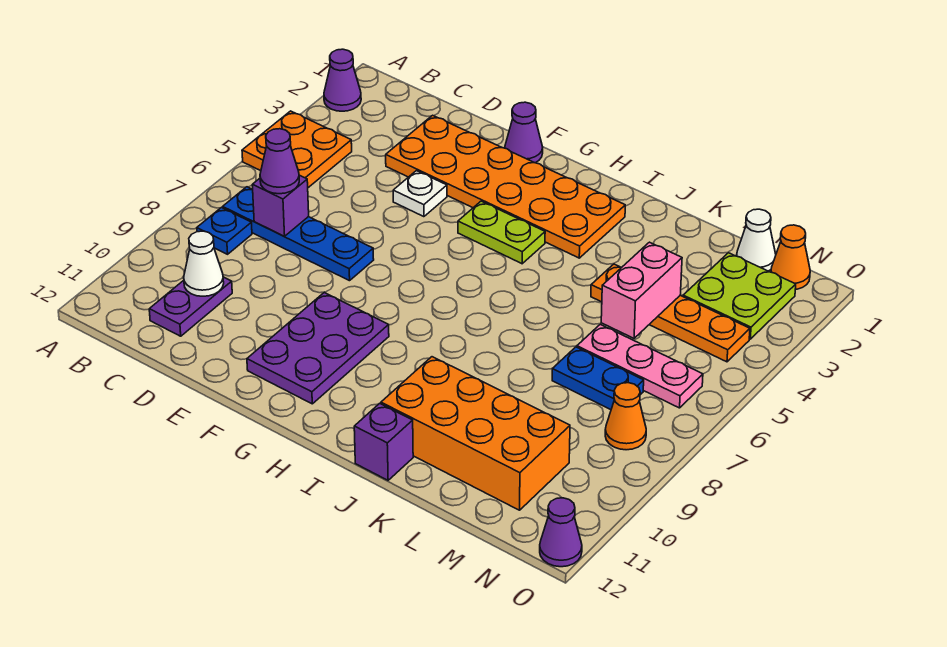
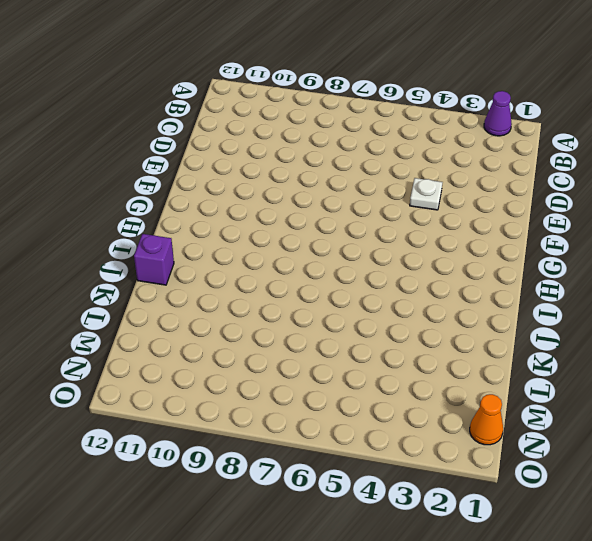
none -> orange plate A4:B5 level 1
none -> blue plate B7:E7 level 1
none -> blue plate B8 level 1

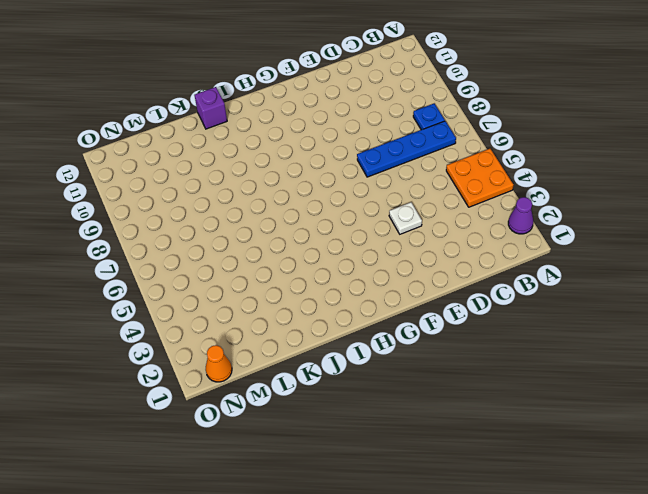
none -> purple plate C10:C11 level 1
none -> orange plate D2:I3 level 1
none -> purple cone F1 level 1

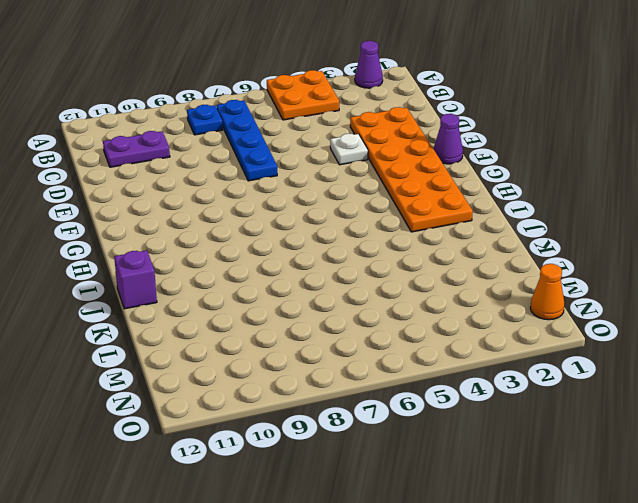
none -> purple plate F9:G11 level 1
none -> lime plate G4:H4 level 1
none -> orange brick J10:M11 level 1

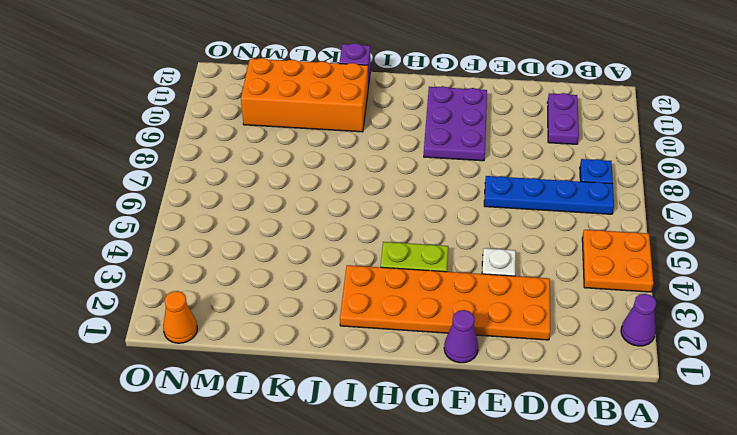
none -> orange plate K4:N4 level 1
none -> pink plate L6:N6 level 1
none -> blue plate L7:M7 level 1

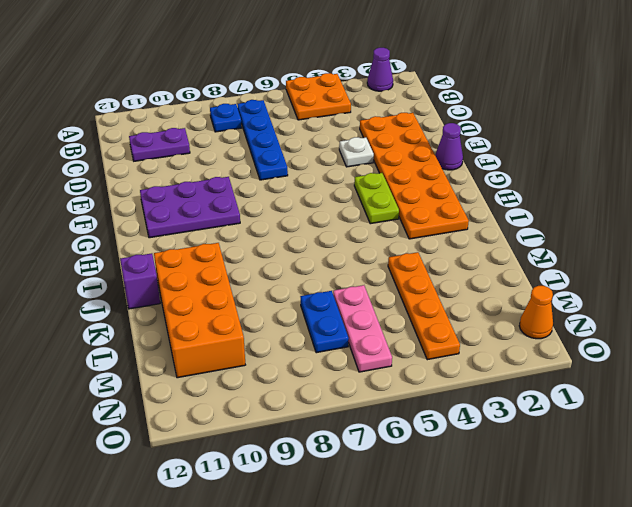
none -> white cone M1 level 1
none -> lime plate M2:N3 level 1
none -> orange cone N8 level 1

